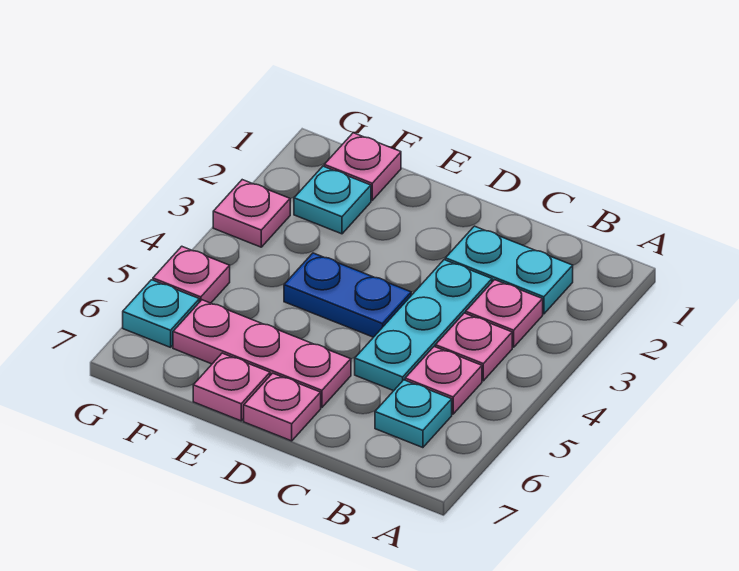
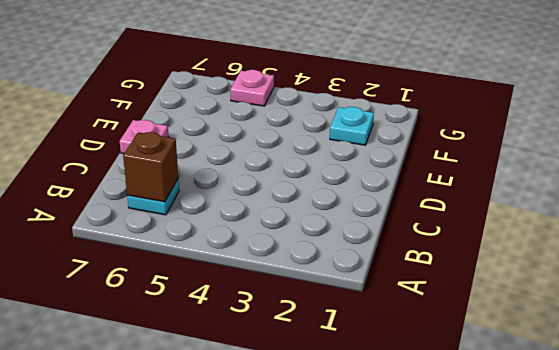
brown brick B6 level 2 -> none
none -> cyan plate B2:C2 level 1
none -> pink plate B3 level 1
none -> pink plate B4 level 1

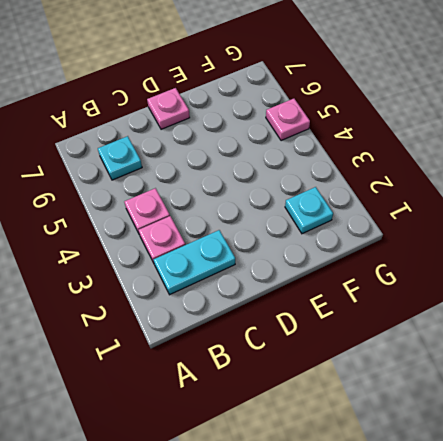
none -> pink plate B5 level 1
none -> cyan plate C3:C5 level 1
none -> blue plate D4:E4 level 1

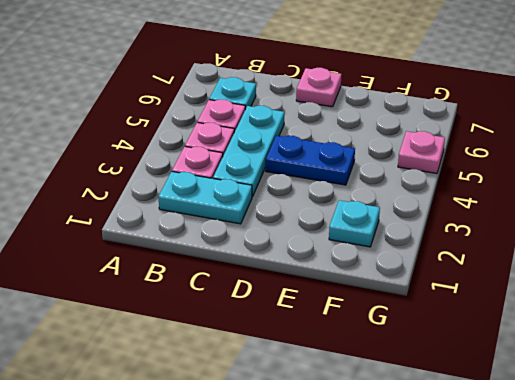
none -> pink plate D6:F6 level 1
none -> pink plate E7 level 1
none -> pink plate F1 level 1

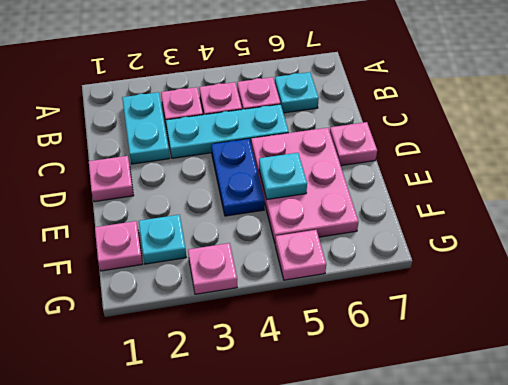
pink plate D1 level 1 -> pink plate E7 level 1
pink plate D5:F6 level 1 -> pink plate D6:F6 level 1
cyan plate E5 level 2 -> cyan plate G6 level 1

